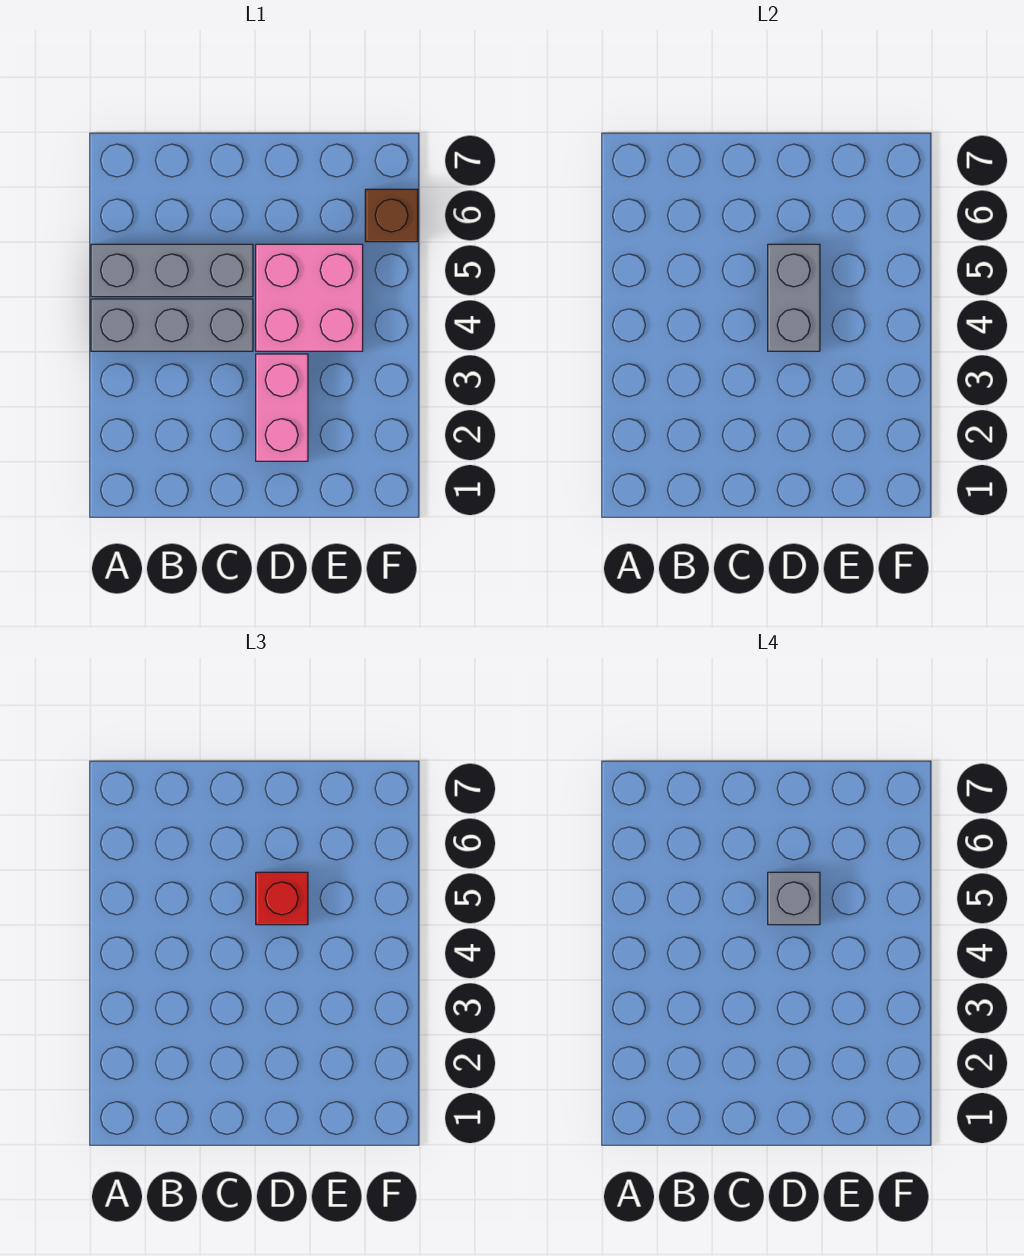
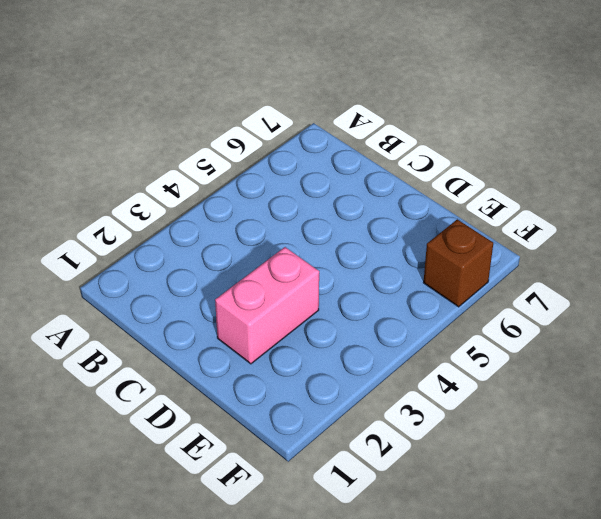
none -> grey brick A4:C4 level 1
none -> grey brick A5:C5 level 1

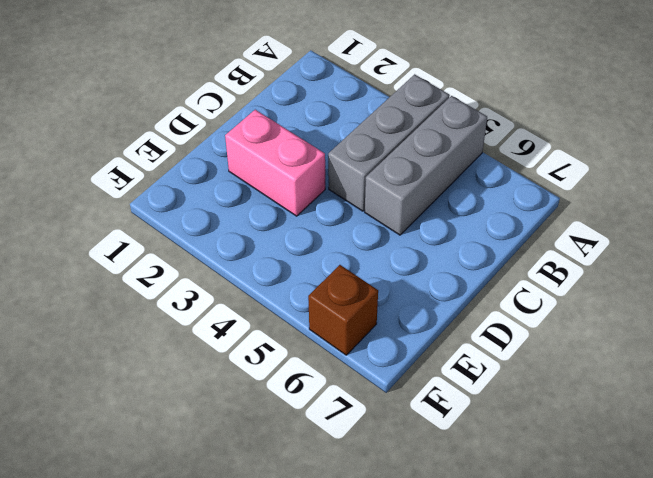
none -> pink brick D4:E5 level 1
none -> grey brick D4:D5 level 2

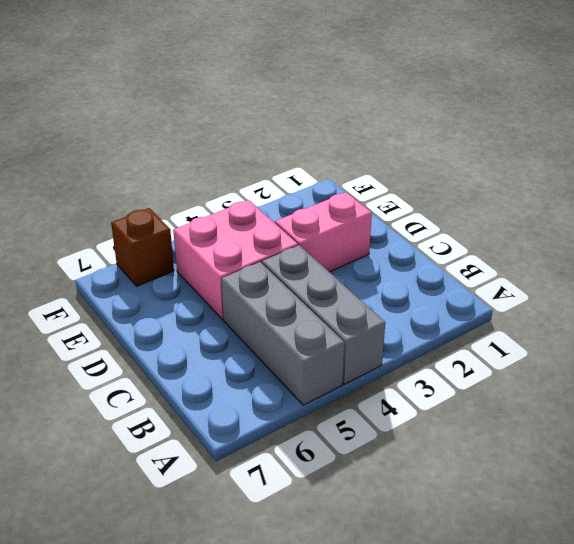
none -> grey brick D4:D5 level 2
none -> red brick D5 level 3

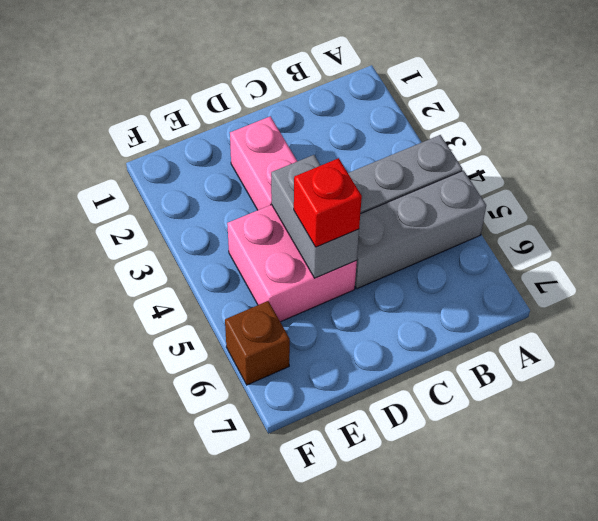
none -> grey brick D5 level 4

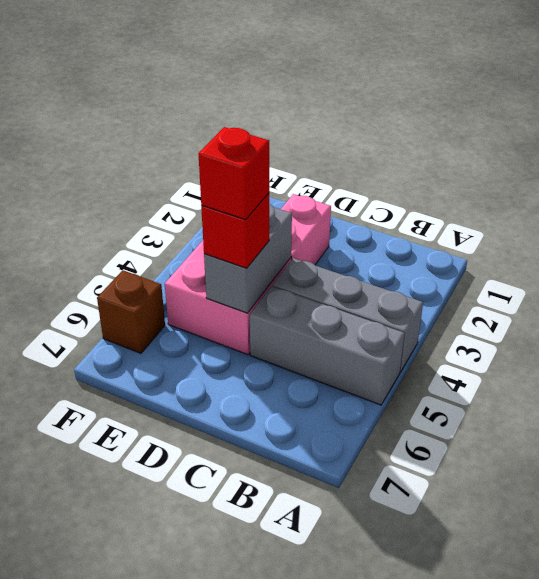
red brick D5 level 4 -> grey brick D5 level 4

